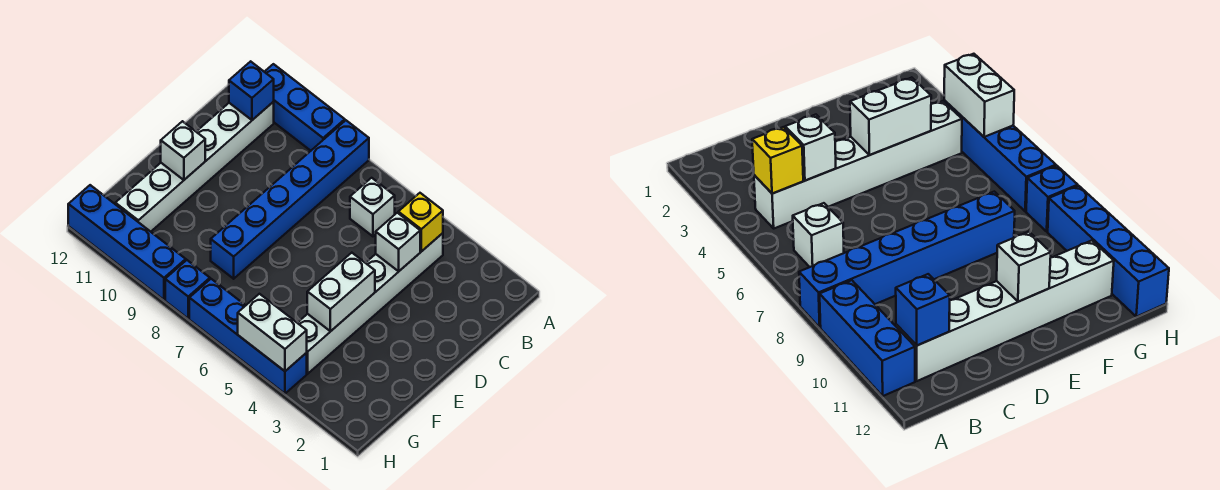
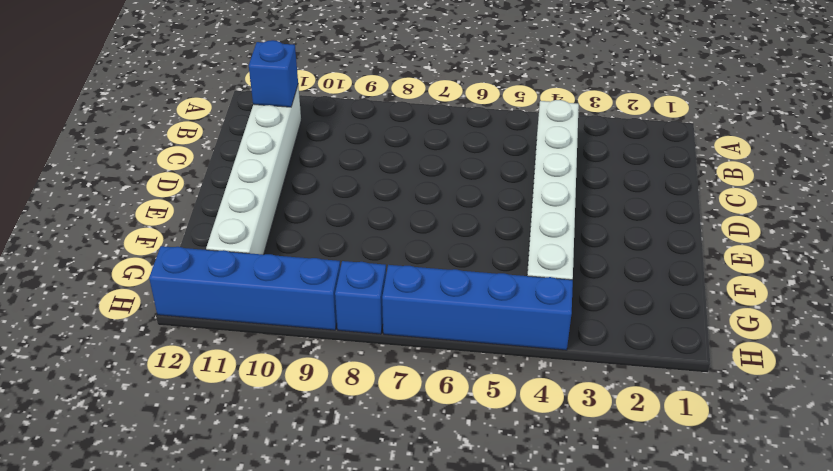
none -> blue brick A8:F8 level 1
none -> blue brick A9:A11 level 1
none -> white brick B6 level 1

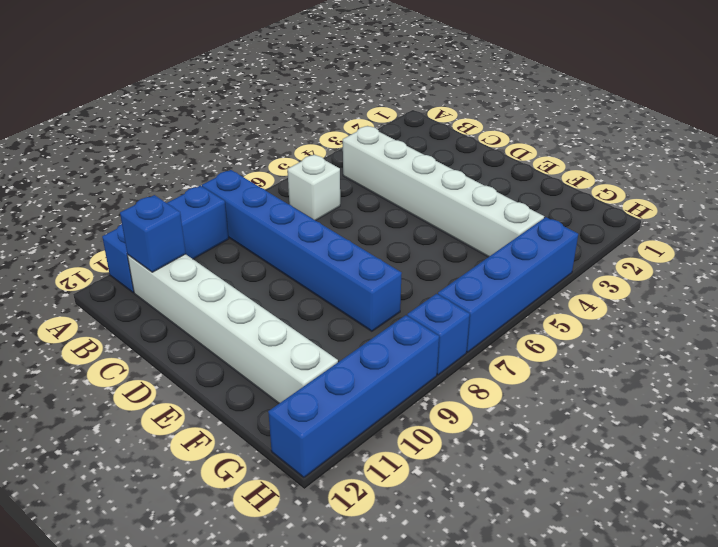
none -> yellow brick B4 level 2
none -> white brick C4 level 2
none -> white brick E4:F4 level 2

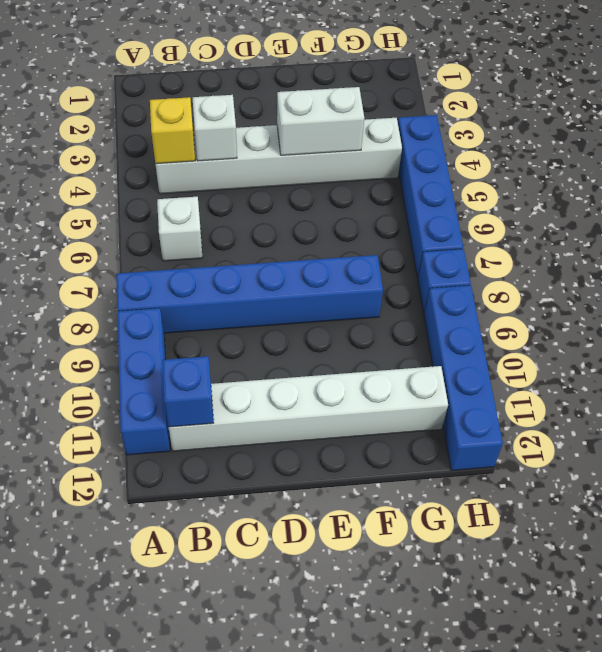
none -> white brick E11 level 2
none -> white brick H4:H5 level 2

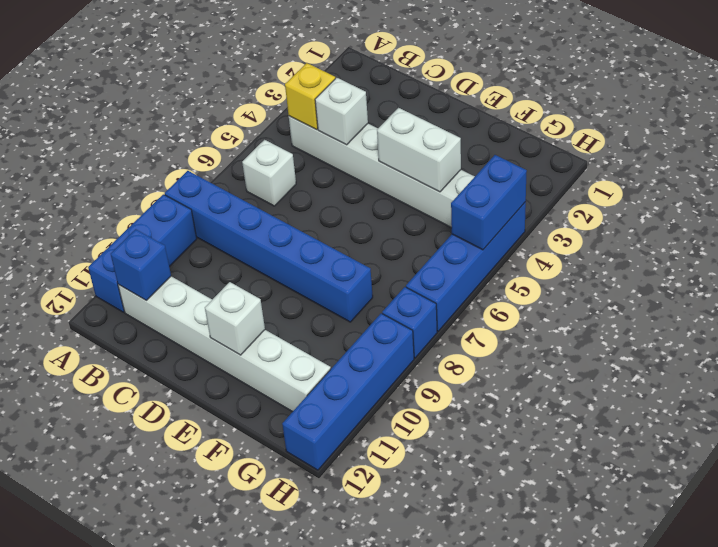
blue brick H4:H5 level 2 -> white brick H4:H5 level 2

